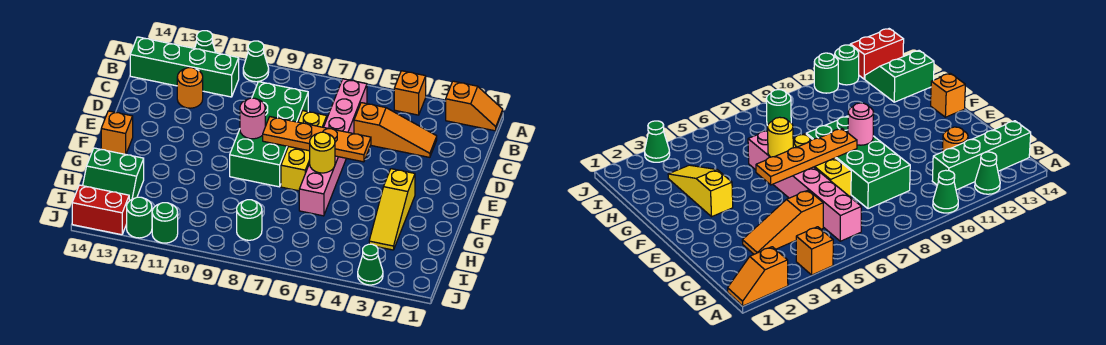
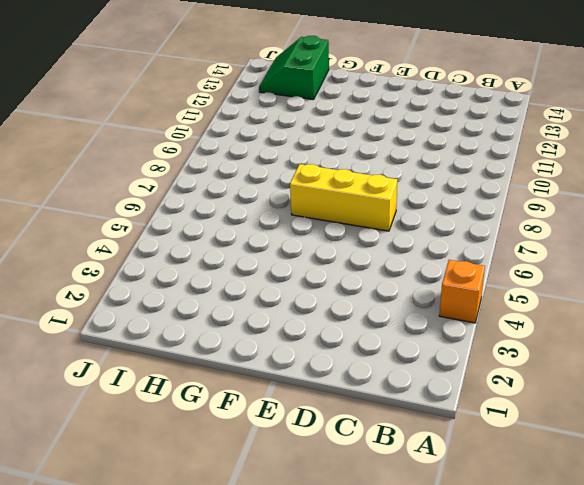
none -> orange slope A1:A2 level 1 top 2
none -> green cone A10 level 1
none -> green cone A12 level 1

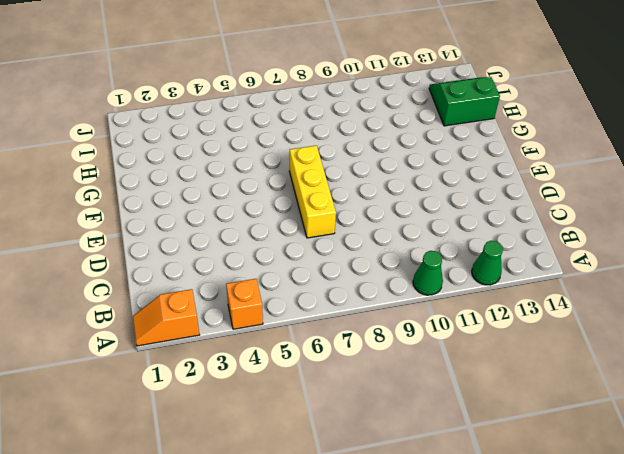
none -> pink brick B6:G6 level 1
none -> green brick B11:B14 level 1
none -> orange slope C3:C5 level 1 top 5

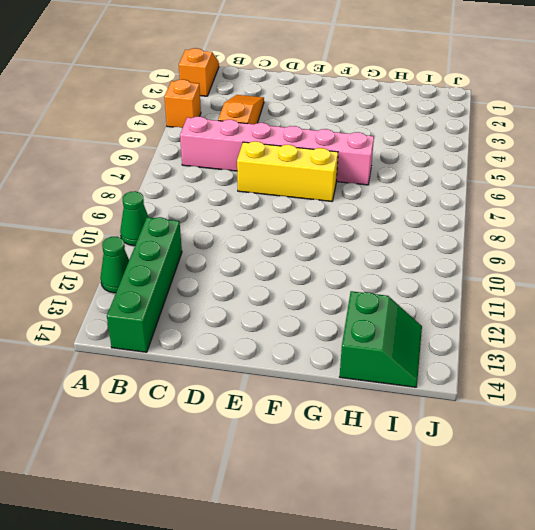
none -> green brick C8:F9 level 1
none -> orange round brick C12 level 1
none -> yellow slope F3:H3 level 1 top F

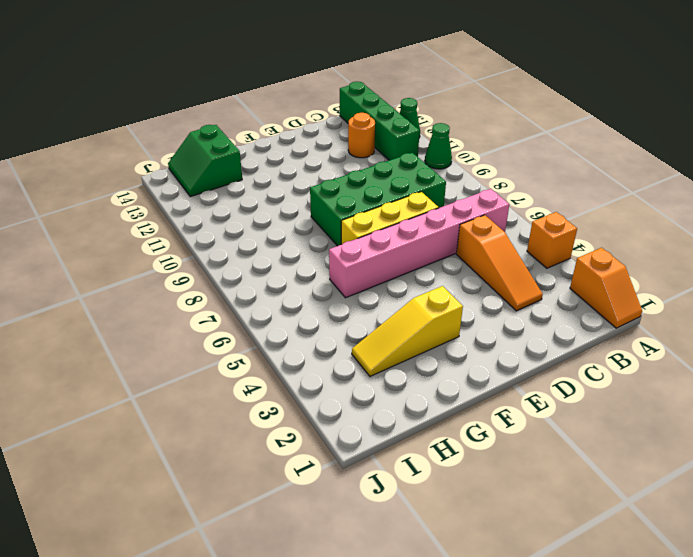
none -> orange brick F14 level 1
none -> green round brick I8 level 1
none -> green cone J3 level 1

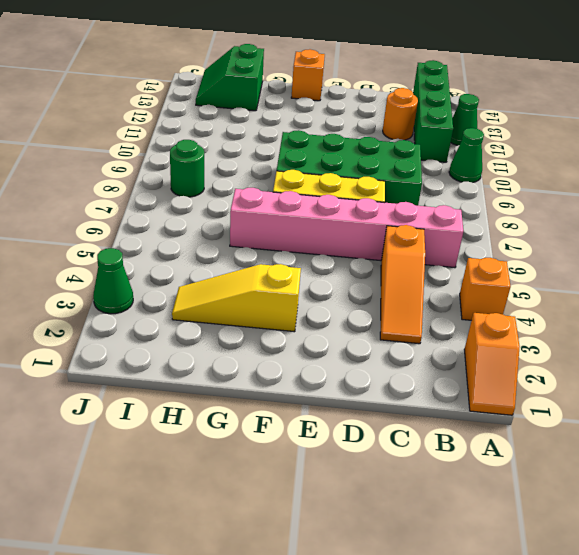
none -> green round brick J11 level 1
none -> green round brick J12 level 1
none -> red brick J13:J14 level 1

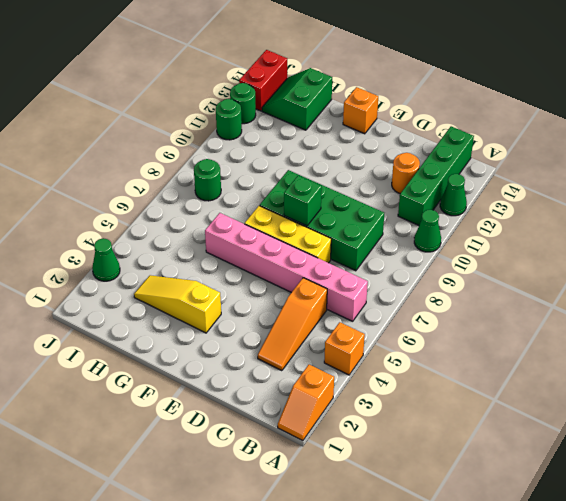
green brick E8 level 2 -> orange plate E5:E8 level 2
none -> pink round brick E9 level 2
none -> yellow round brick F6 level 2

